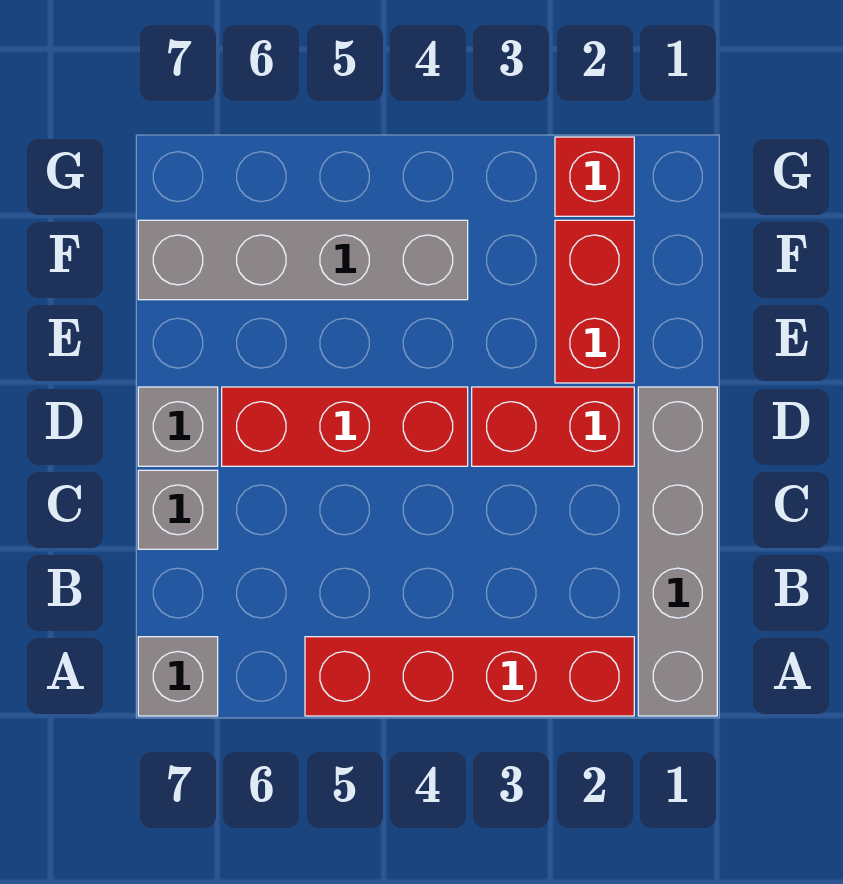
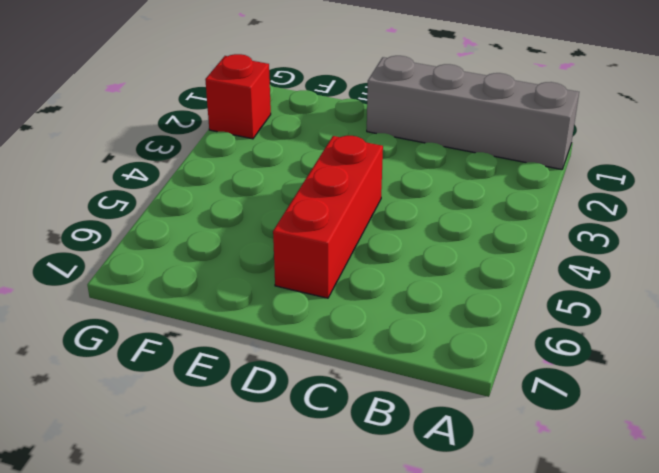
none -> red brick A2:A5 level 1
none -> grey brick A7 level 1

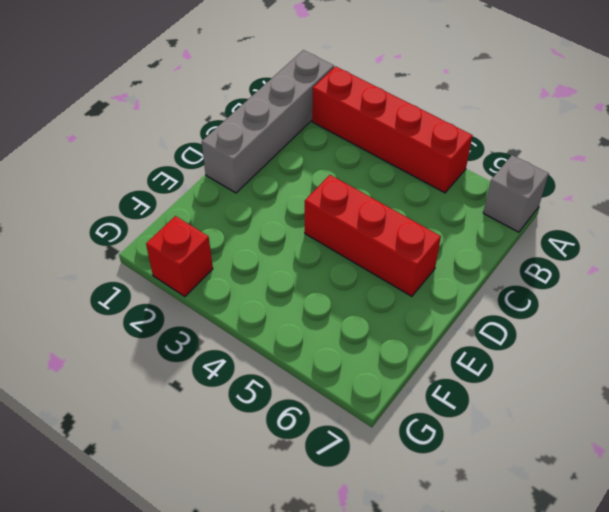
none -> grey brick C7 level 1
none -> red brick D2:D3 level 1

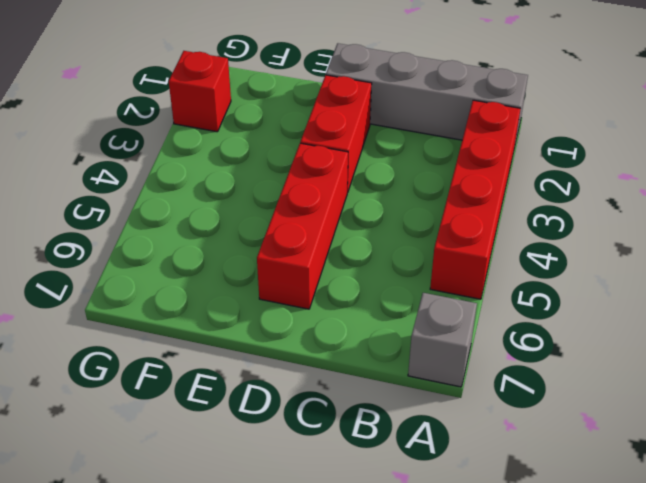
none -> grey brick C7 level 1
none -> grey brick D7 level 1

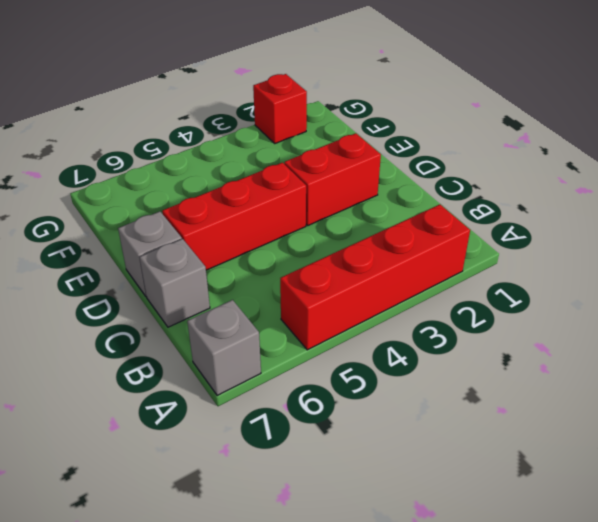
none -> grey brick A1:D1 level 1
none -> red brick E2:F2 level 1

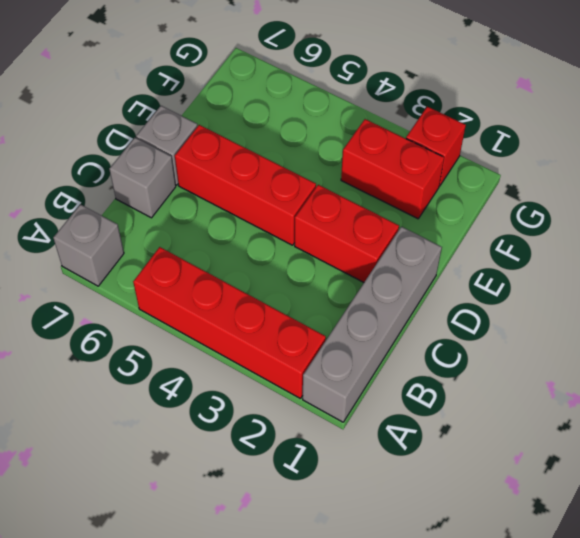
red brick F2:F3 level 1 -> red brick E2:F2 level 1
none -> grey brick F4:F7 level 1

